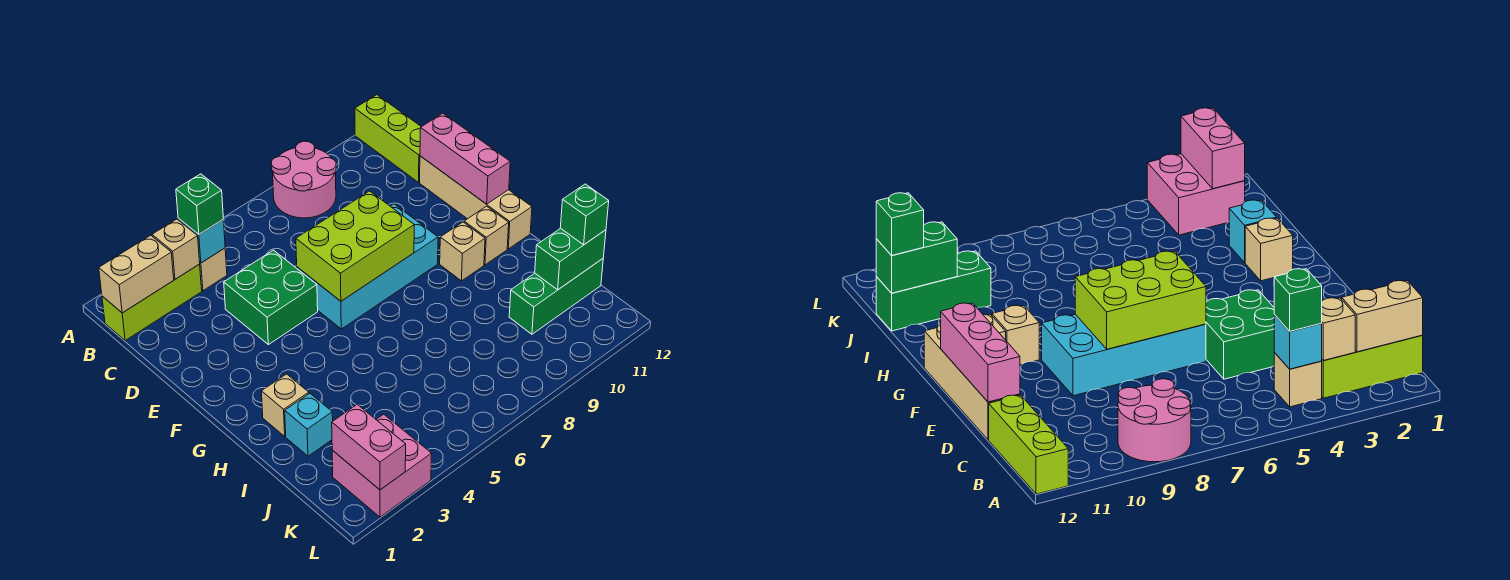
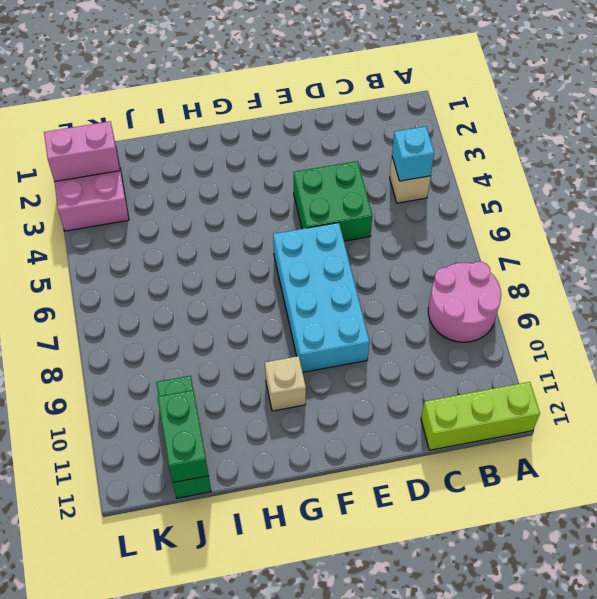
none -> lime brick B1:B3 level 1
none -> tan brick D12:G12 level 1
none -> tan brick G11 level 1

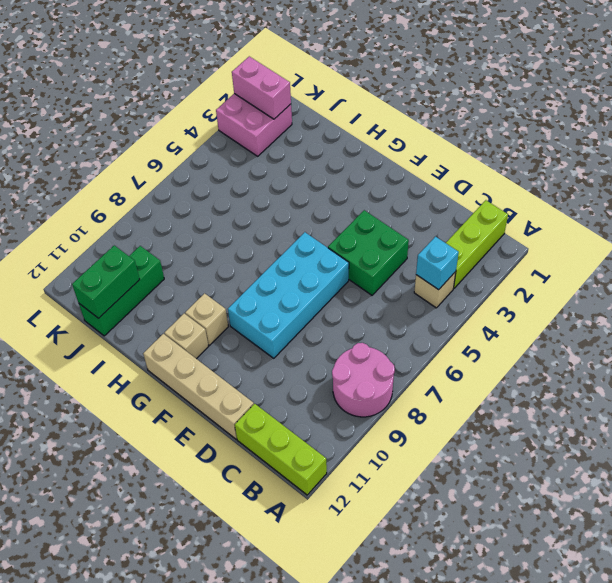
none -> tan brick H2 level 1
none -> cyan brick I2 level 1
none -> tan brick B1:B2 level 2

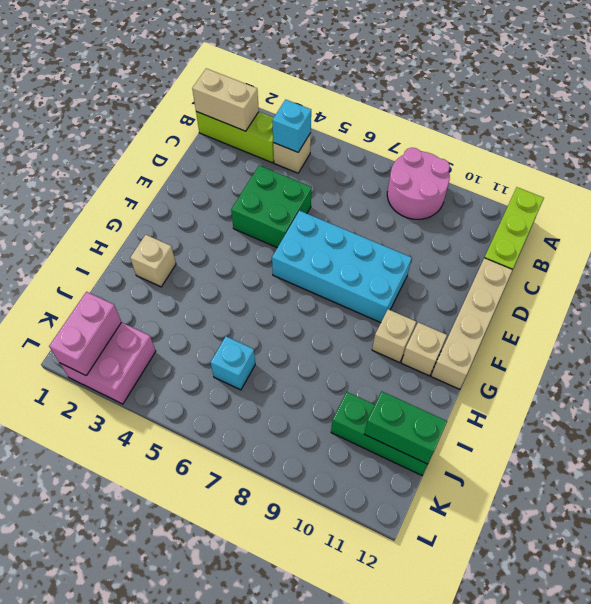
cyan brick J6 level 1 -> cyan brick I2 level 1
none -> tan brick B3 level 2
none -> pink brick D12:F12 level 2
none -> lime brick E6:F8 level 2

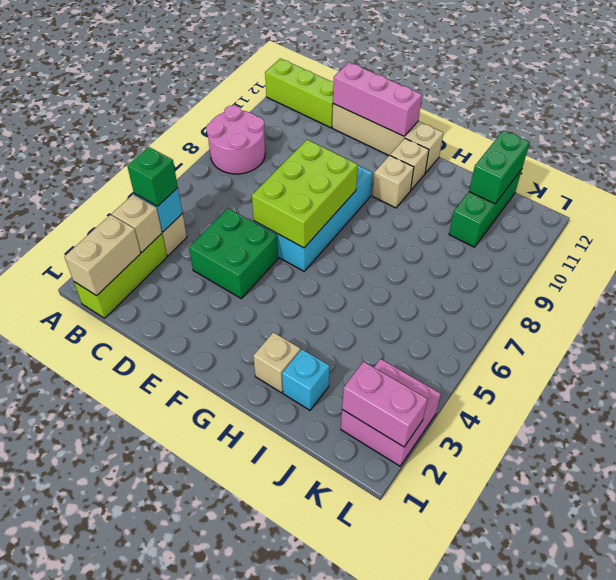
none -> green brick J12 level 3

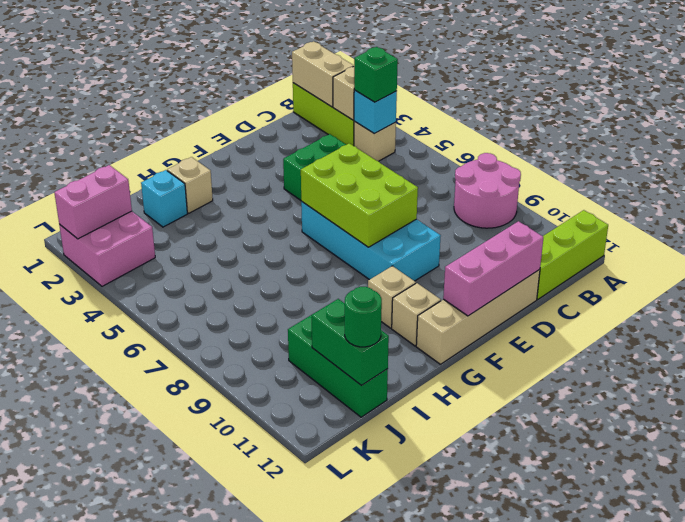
green round brick J12 level 3 -> green brick J12 level 3

